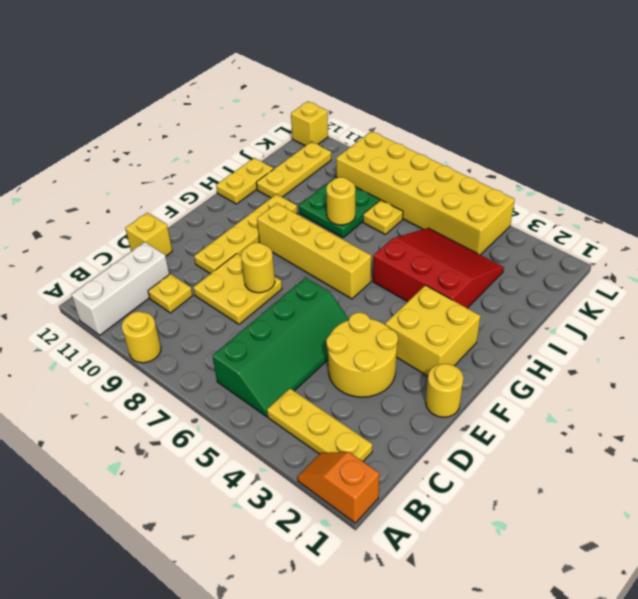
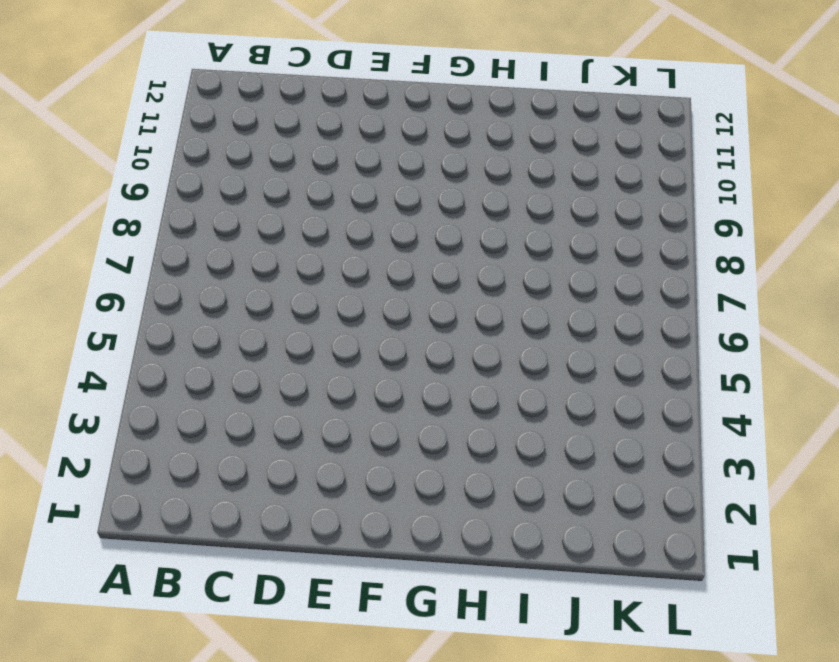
none -> orange slope A1:A2 level 1 top 1
none -> yellow round brick A9 level 1
none -> white brick A11:C11 level 1

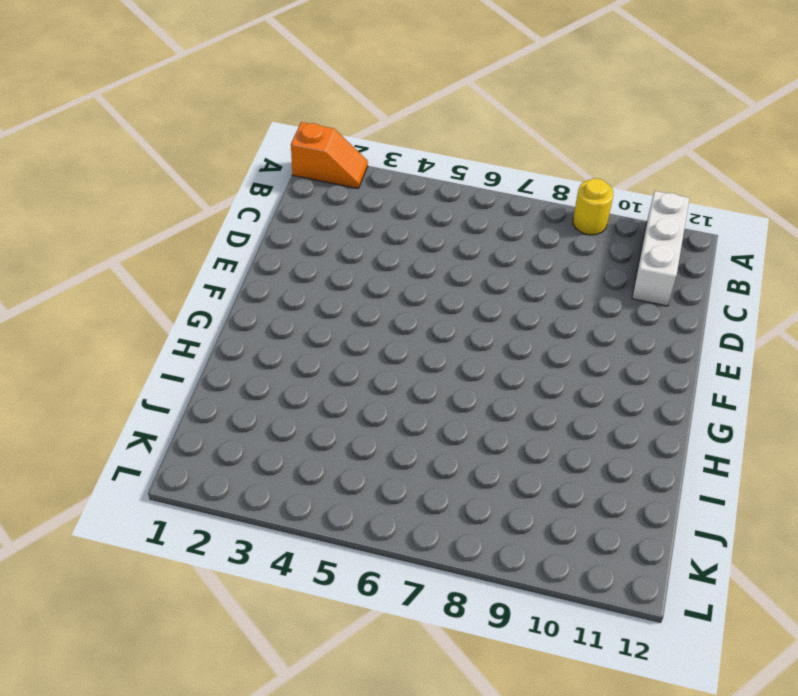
none -> yellow plate B2:B4 level 1
none -> green slope B5:E6 level 1 top 6
none -> yellow plate C10 level 1

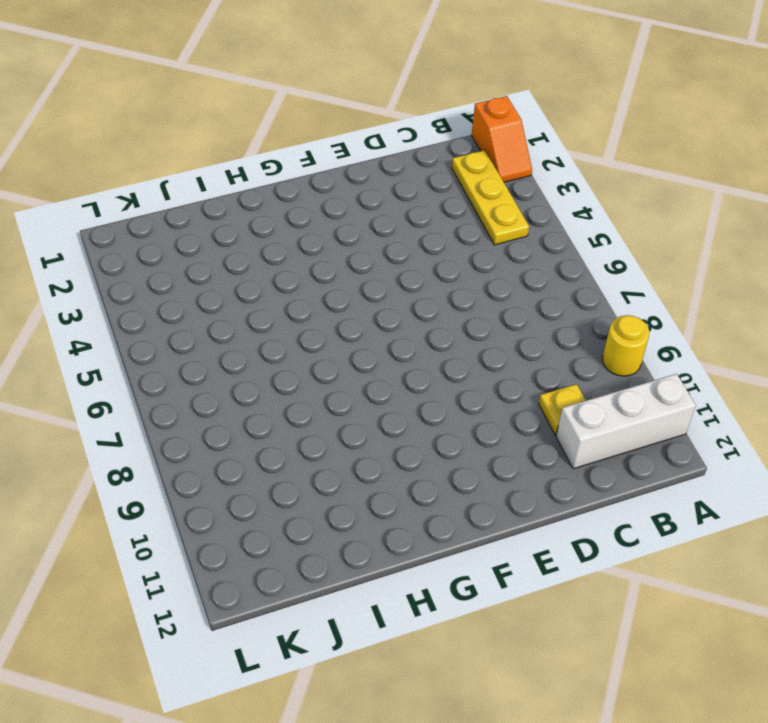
none -> green slope B5:E6 level 1 top 6
none -> yellow round brick D3:E4 level 1
none -> yellow plate D8:E9 level 1

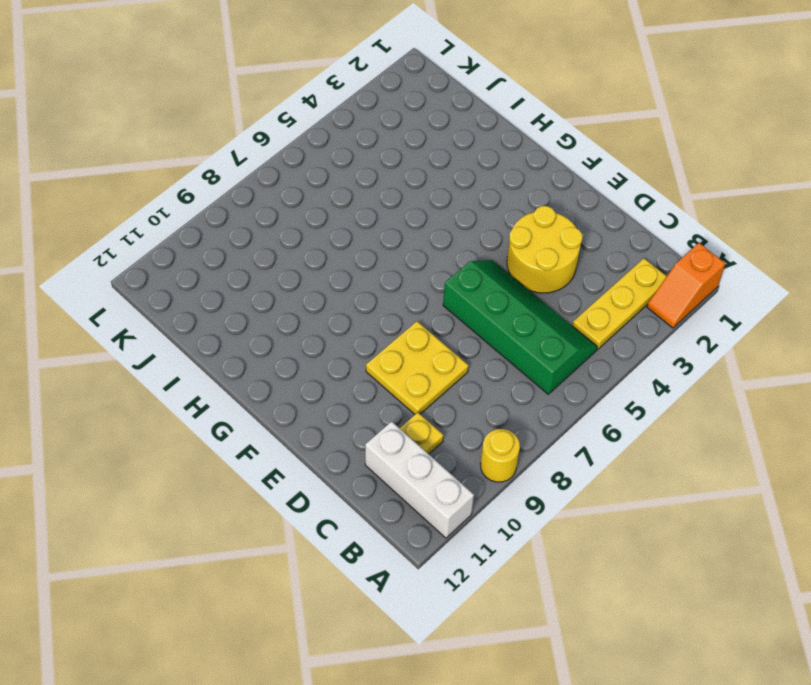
none -> yellow brick D12 level 1
none -> yellow round brick E1 level 1
none -> yellow plate E10:H10 level 1

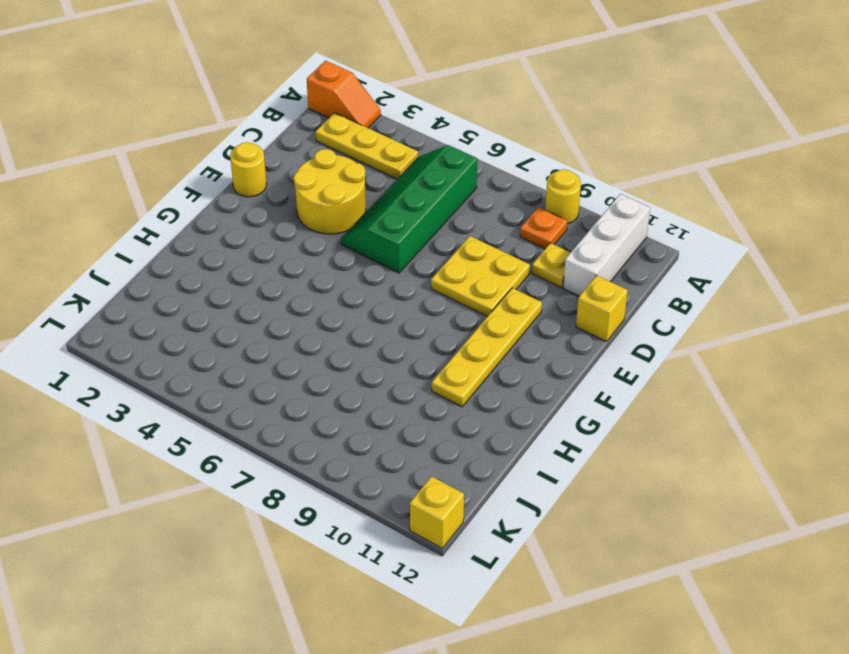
orange plate B9 level 1 -> none
none -> yellow brick F2:G3 level 1
none -> yellow brick G6:G9 level 1
none -> red slope H3:J5 level 1 top H

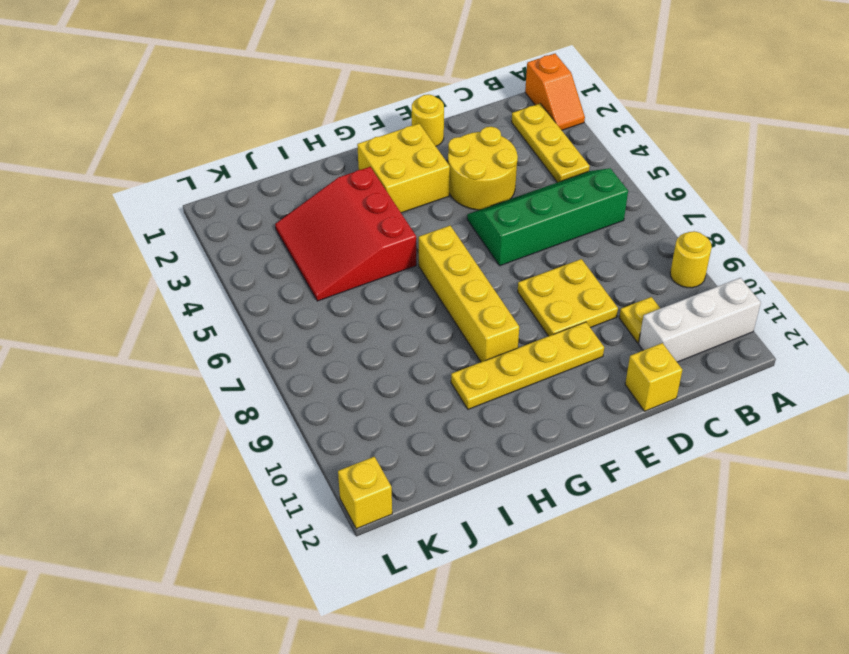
none -> yellow plate H12:I12 level 1
none -> green plate I8:J9 level 1
none -> yellow plate I11:K11 level 1

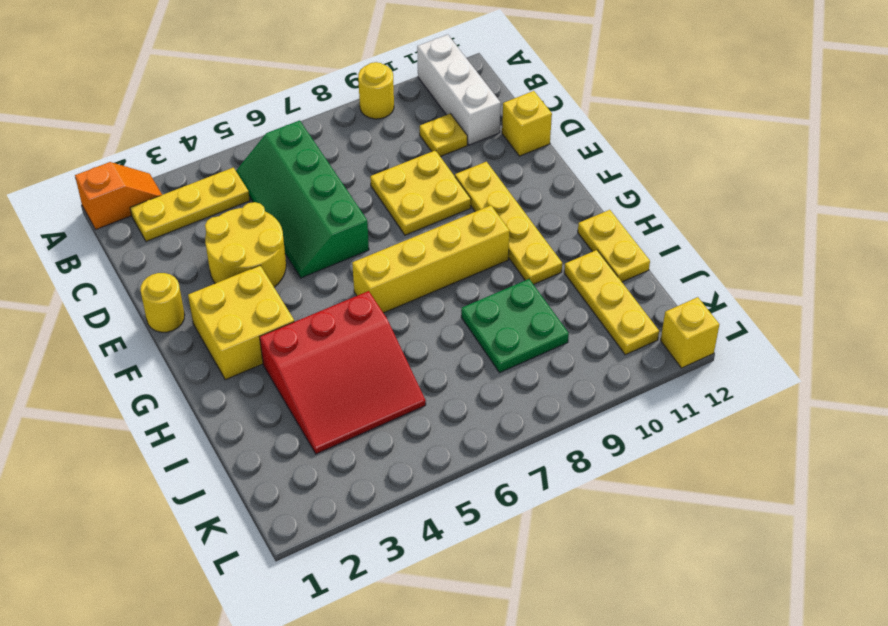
none -> yellow plate J7 level 1
none -> yellow brick K4:L9 level 1
none -> yellow round brick E8 level 2

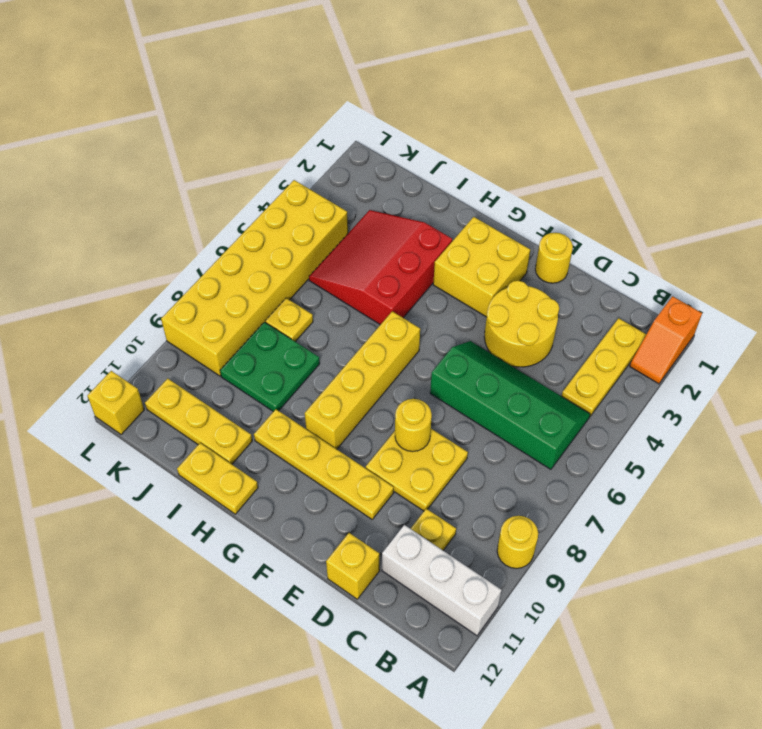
none -> yellow round brick I8 level 2

